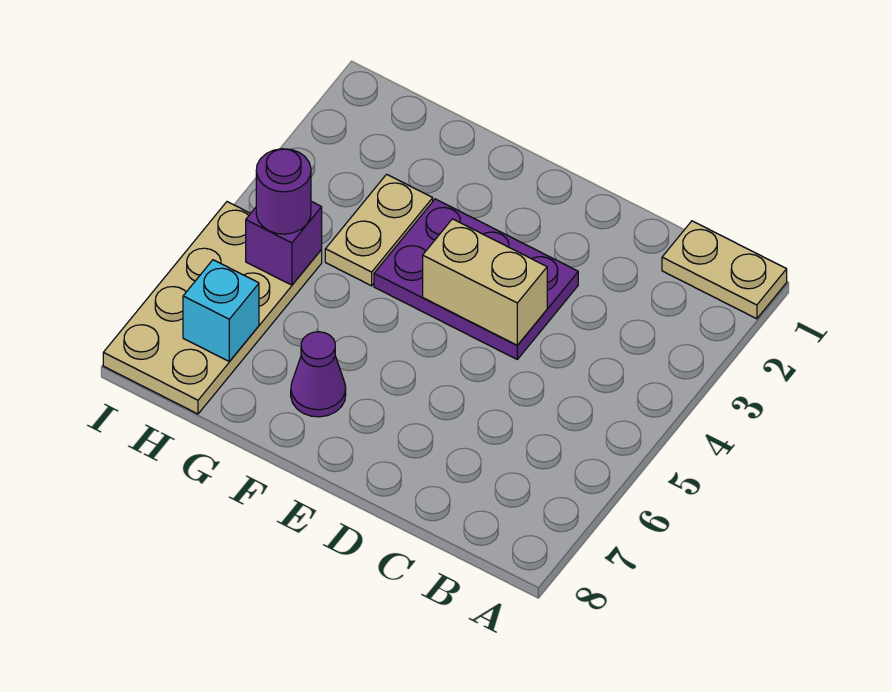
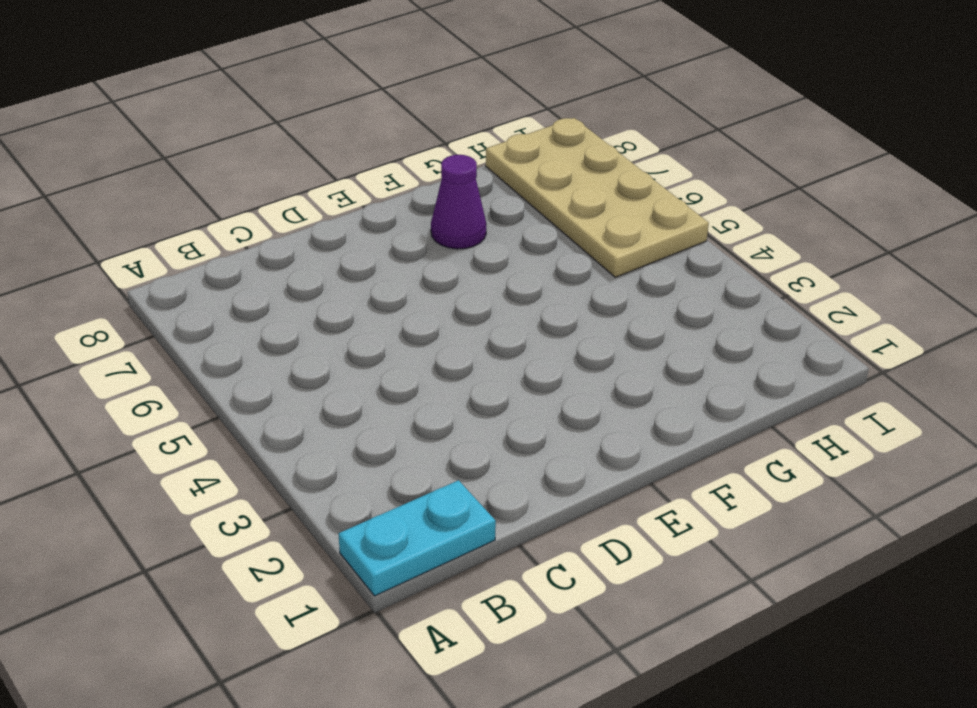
cyan plate A1:B1 level 1 -> tan plate A1:B1 level 1
none -> purple plate D3:F4 level 1
none -> tan plate G3:G4 level 1

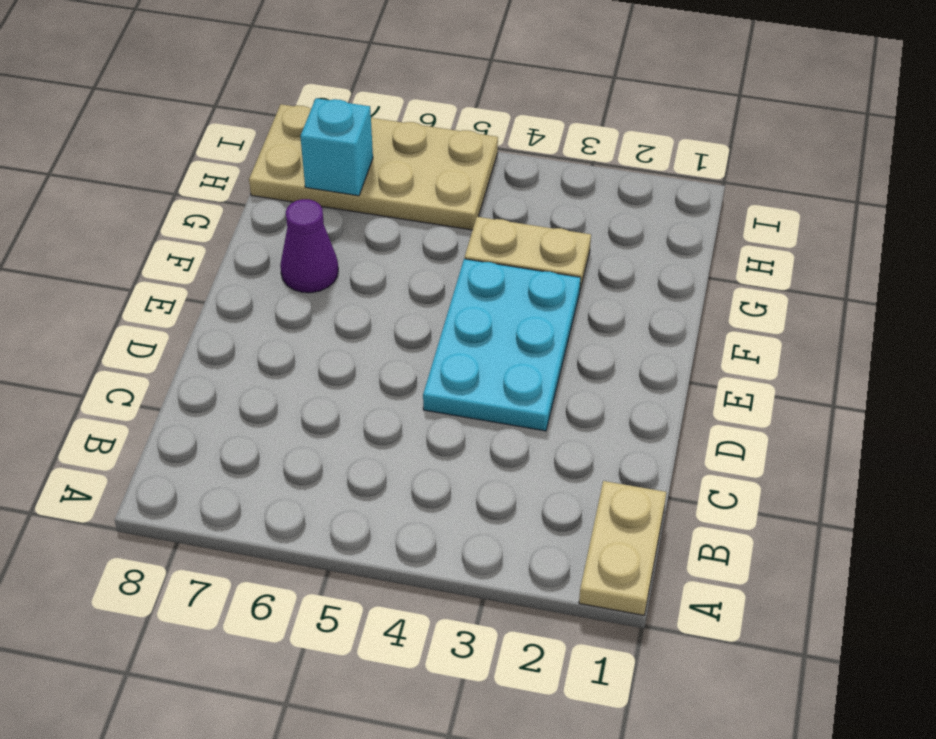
cyan plate D3:F4 level 1 -> purple plate D3:F4 level 1
none -> tan brick D4:E4 level 2
none -> purple brick H5 level 2

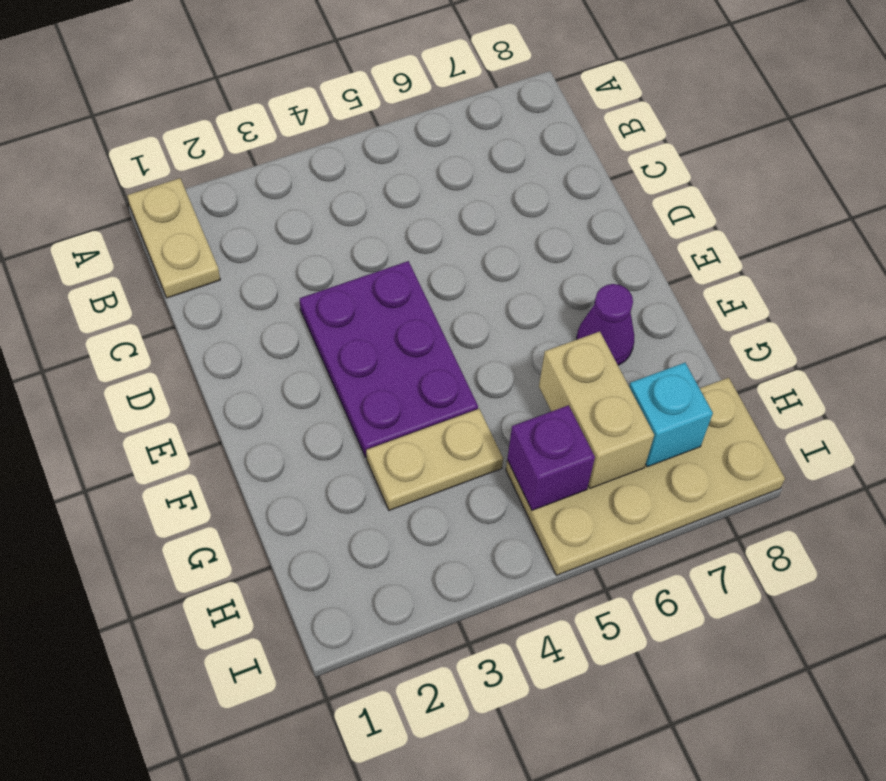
tan brick G6:H6 level 2 -> tan brick D4:E4 level 2
none -> purple round brick H5 level 3

